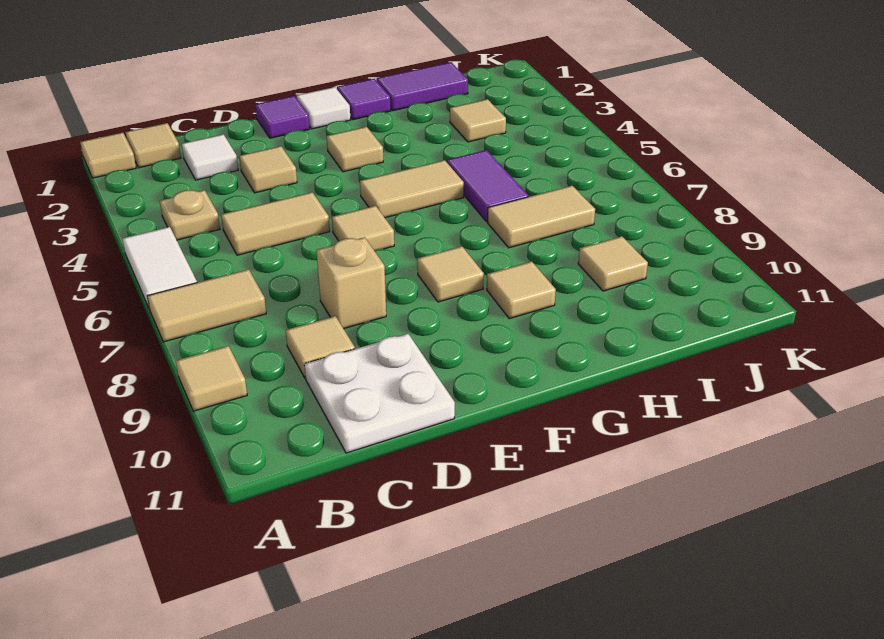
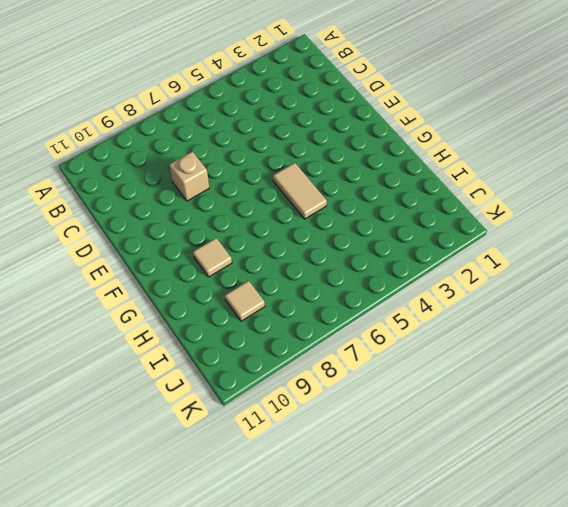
none -> tan tile A1 level 1
none -> white tile A5:A6 level 1
none -> tan tile A7:B7 level 1

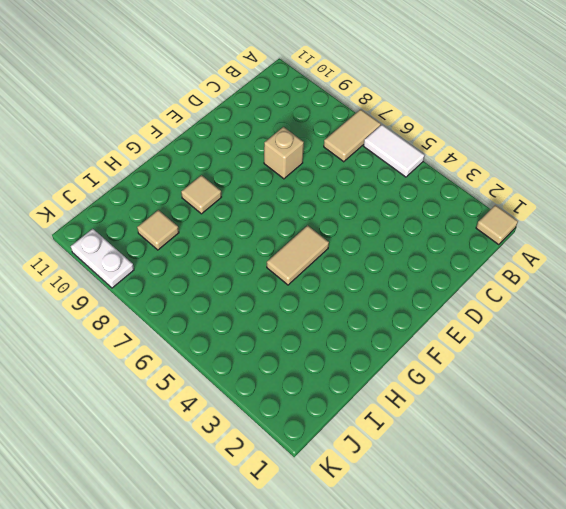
white plate K9:K10 level 1 -> none
none -> tan tile A9 level 1
none -> tan tile B1 level 1
none -> tan plate B4 level 1

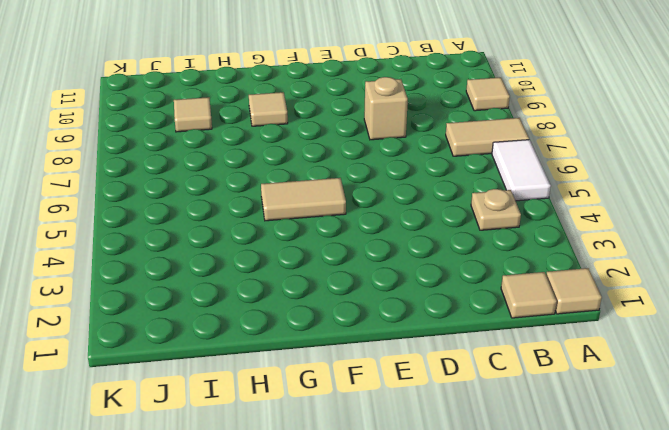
none -> white tile C2 level 1
none -> tan tile C5:D5 level 1
none -> tan tile C9 level 1

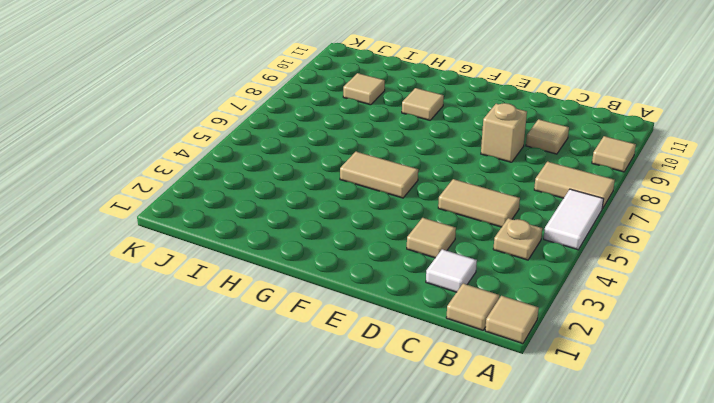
none -> white plate C10:D11 level 1
none -> purple tile E1 level 1
none -> tan tile E6 level 1

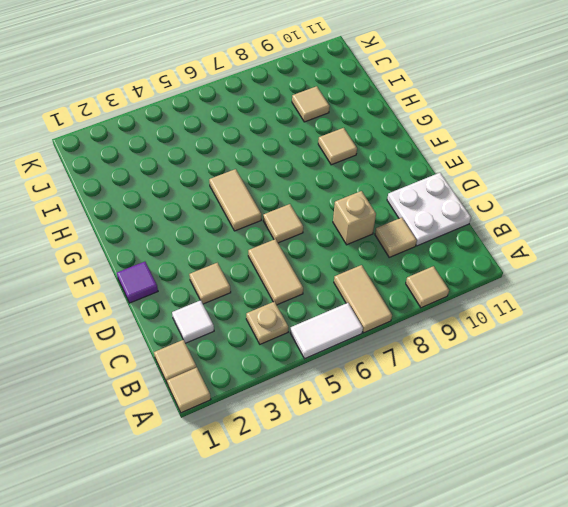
none -> white tile F1 level 1
none -> tan tile F3 level 1
none -> tan tile F8 level 1

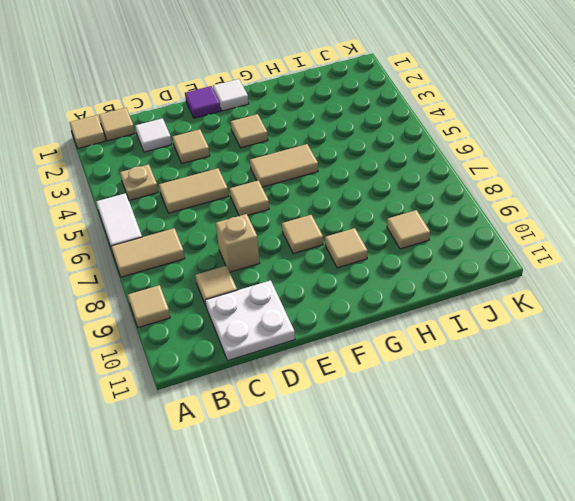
none -> purple tile G1 level 1
none -> purple tile H1:I1 level 1
none -> purple tile H5:H6 level 1

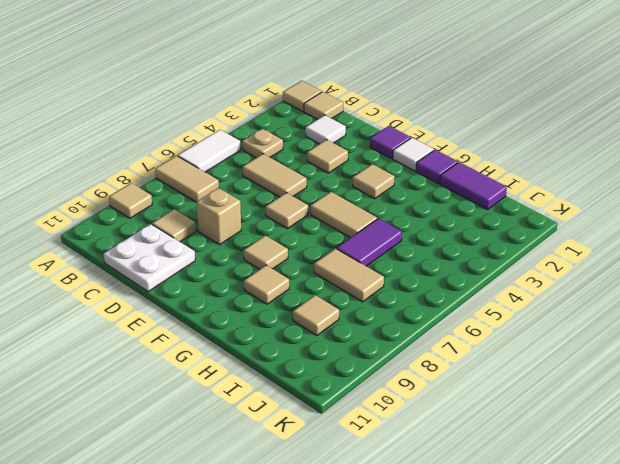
none -> tan tile I3 level 1

